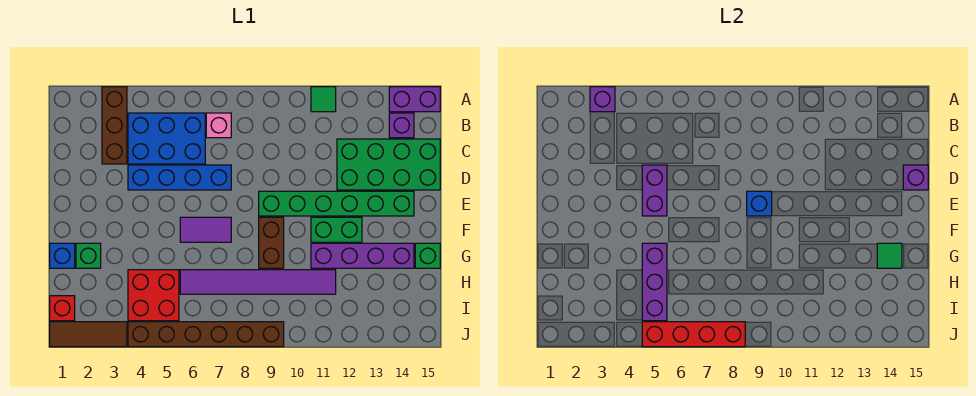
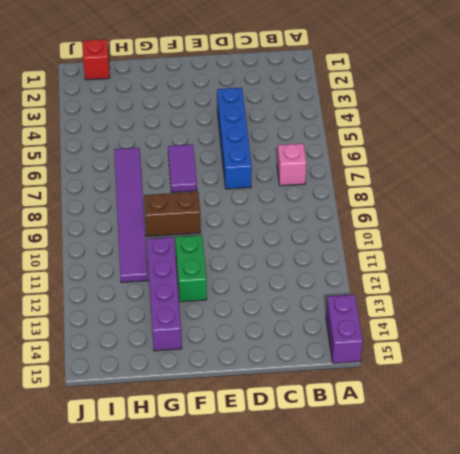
none -> brown brick A3:C3 level 1
none -> green tile A11 level 1
none -> blue brick B4:C6 level 1

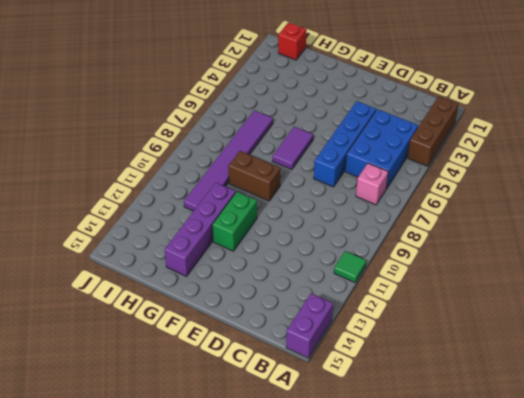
brown brick A2:A4 level 1 -> brown brick A3:C3 level 1
none -> purple brick B14 level 1
none -> green brick C12:D15 level 1
none -> green brick E9:E14 level 1

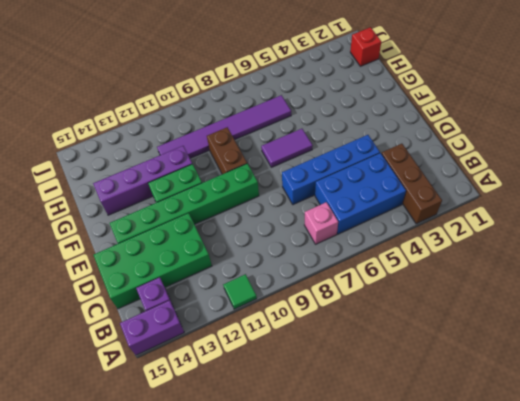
none -> blue brick G1 level 1
none -> green brick G2 level 1
none -> green brick G15 level 1

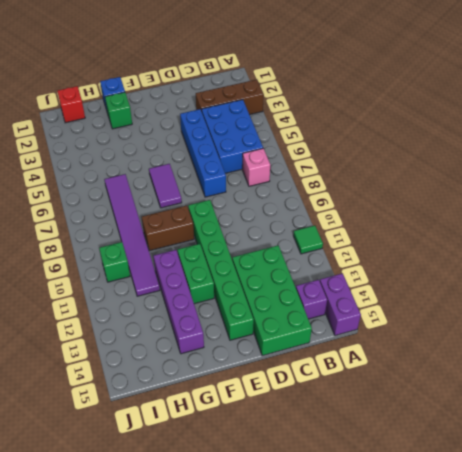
green brick I10 level 1 -> green brick G15 level 1
none -> red brick H4:I5 level 1
none -> brown tile J1:J3 level 1
none -> brown brick J4:J9 level 1

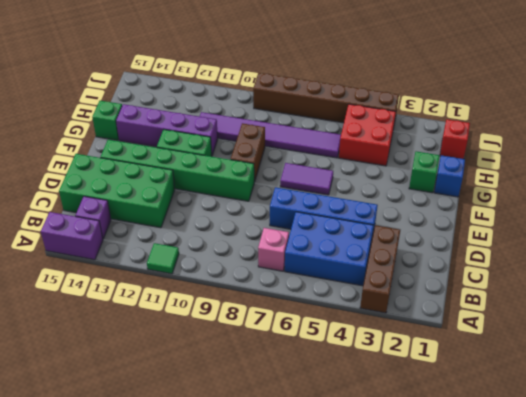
none -> brown tile J1:J3 level 1
none -> purple brick A3 level 2
none -> purple brick D5:E5 level 2

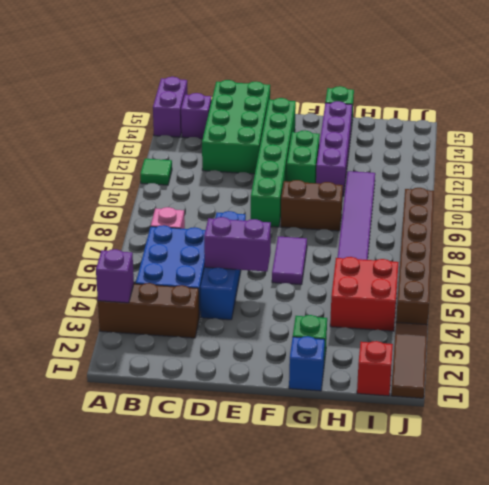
none -> purple brick D15 level 2
none -> blue brick E9 level 2
none -> purple brick G5:I5 level 2

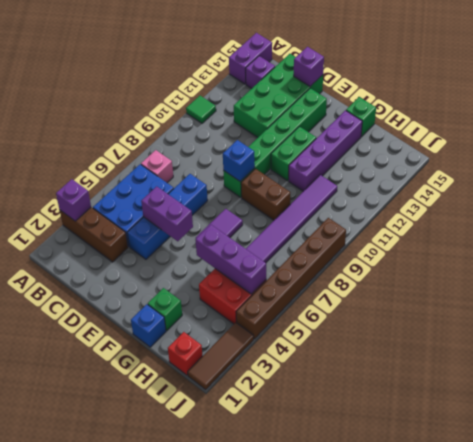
none -> green tile G14 level 2
none -> red brick J5:J8 level 2

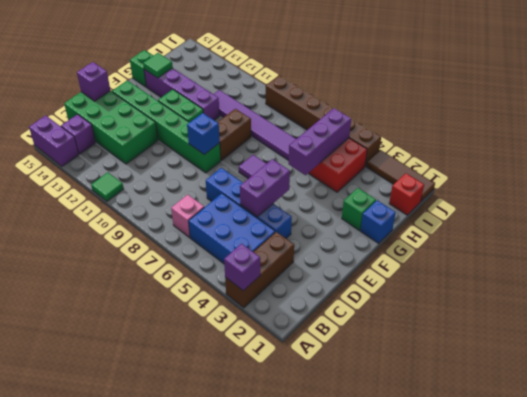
none -> red brick J5:J8 level 2

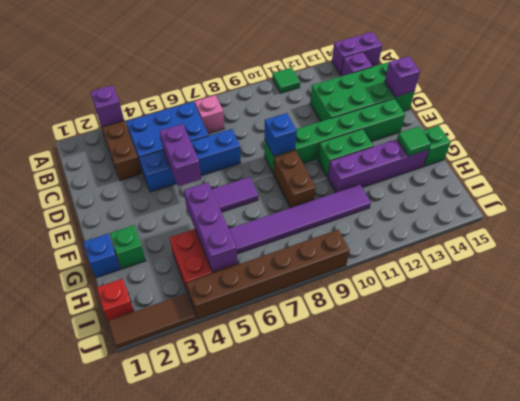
none -> red brick J5:J8 level 2

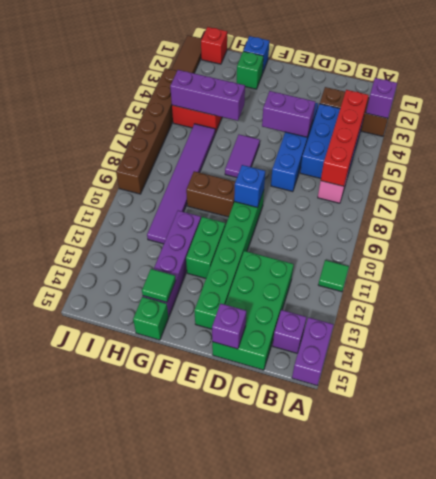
red brick B4:B7 level 2 -> red brick J5:J8 level 2

